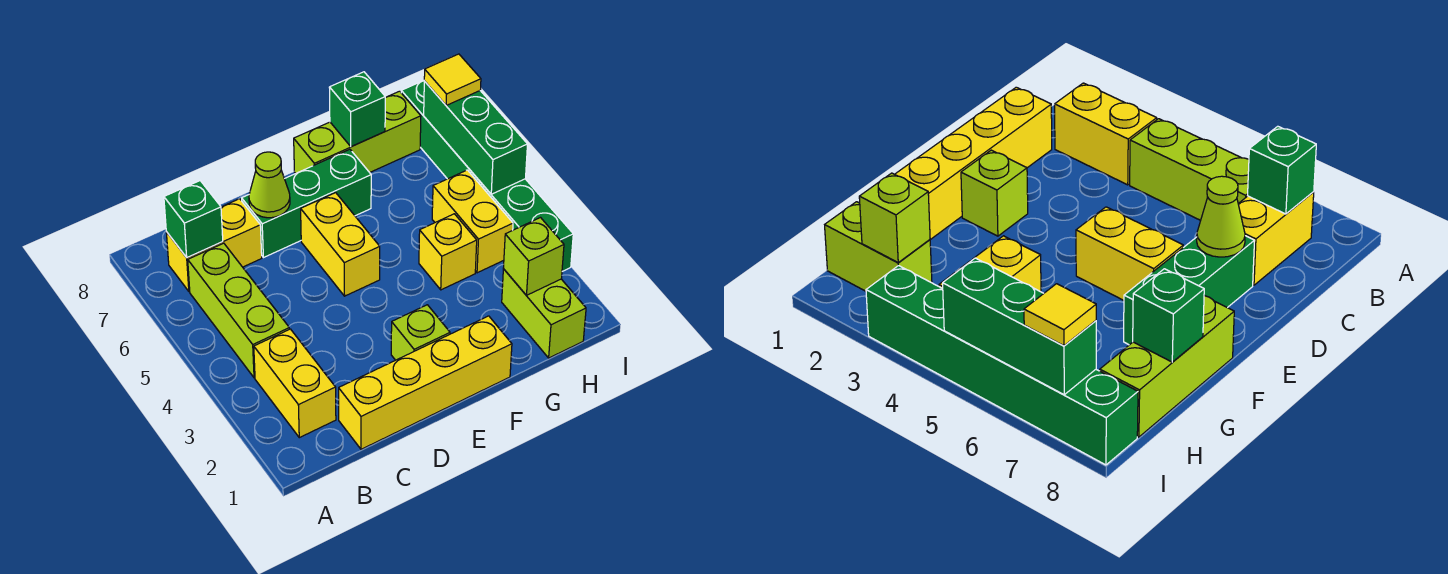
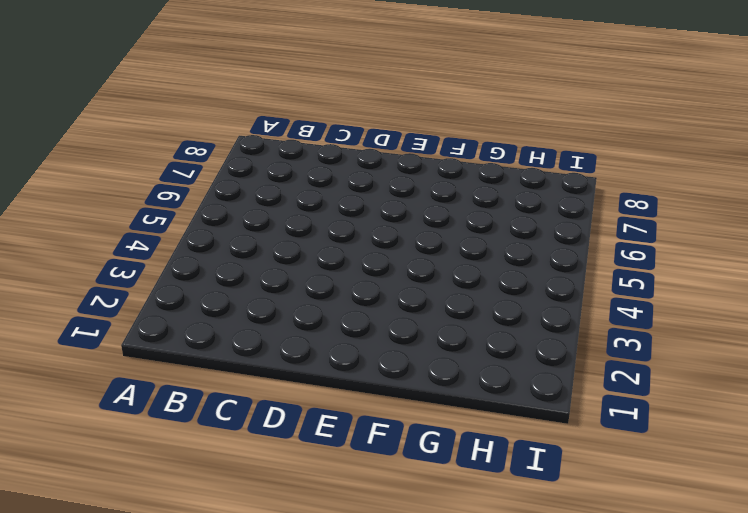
none -> yellow brick B2:B3 level 1
none -> lime brick B4:B6 level 1
none -> yellow brick B7:C7 level 1

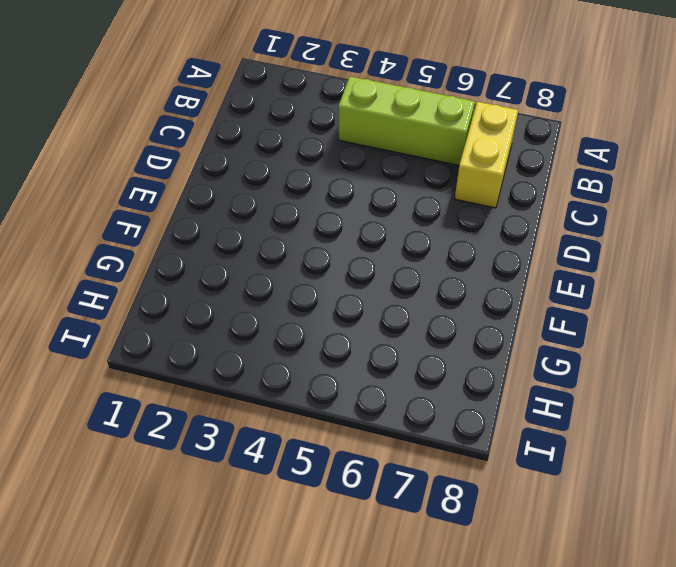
none -> yellow brick B2:B3 level 1
none -> yellow brick C1:F1 level 1
none -> green brick D7:F7 level 1

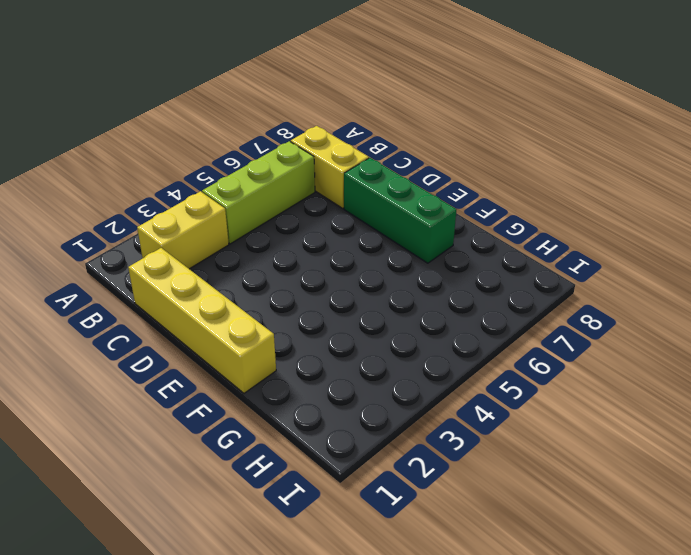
none -> lime brick E2 level 1
none -> yellow brick E5:E6 level 1
none -> lime brick F8:H8 level 1

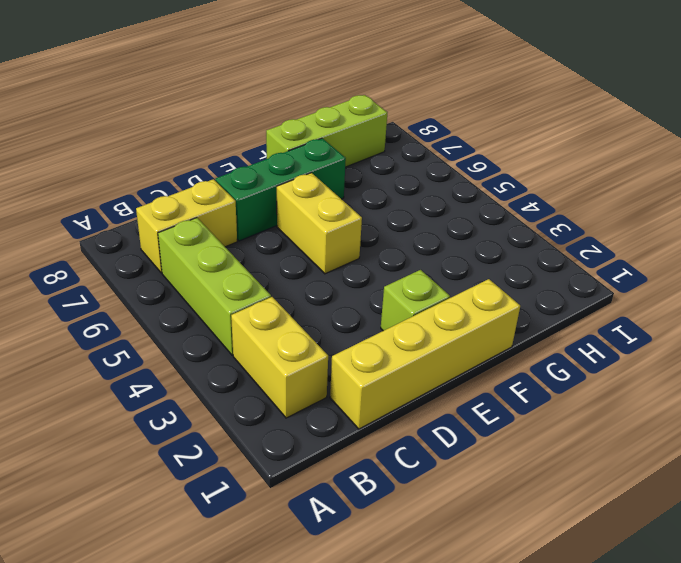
none -> yellow brick G4 level 1
none -> lime brick H1:H2 level 1
none -> yellow brick H4:H5 level 1

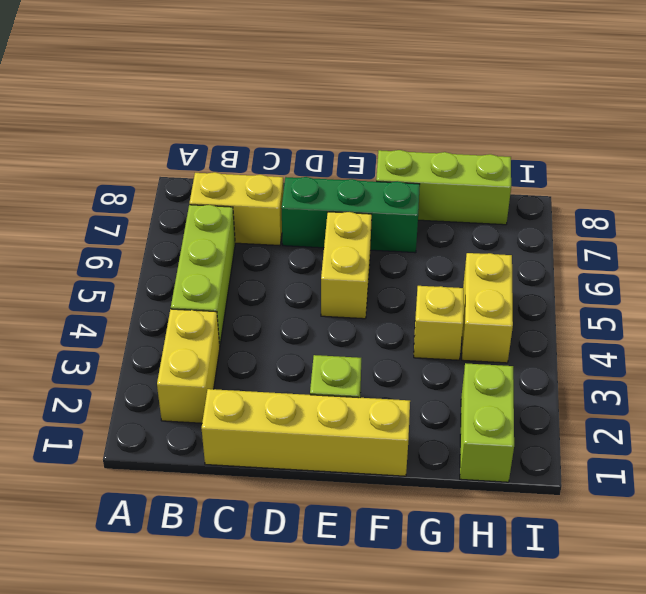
none -> green brick I3:I8 level 1
none -> green brick B7 level 2
none -> lime cone D7 level 2

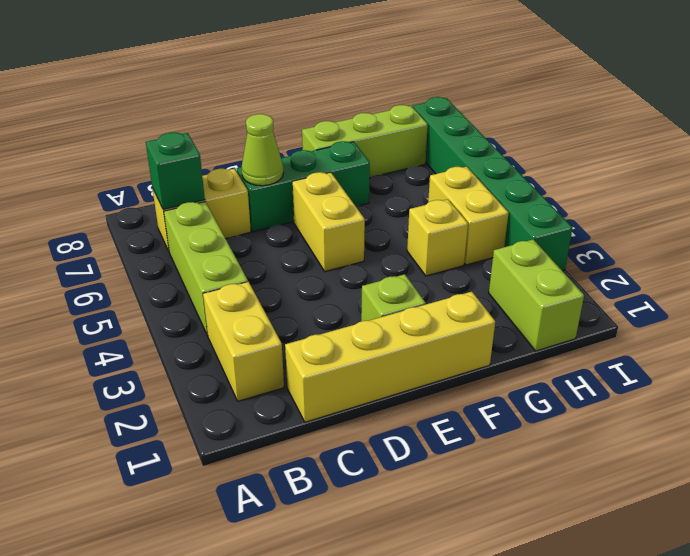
none -> green brick G8 level 2
none -> lime brick H2 level 2
none -> green brick I5:I7 level 2

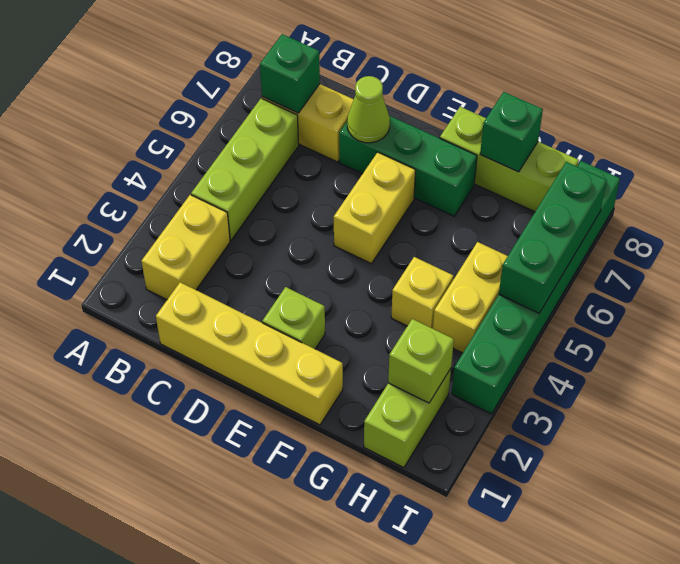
none -> yellow tile I7 level 3

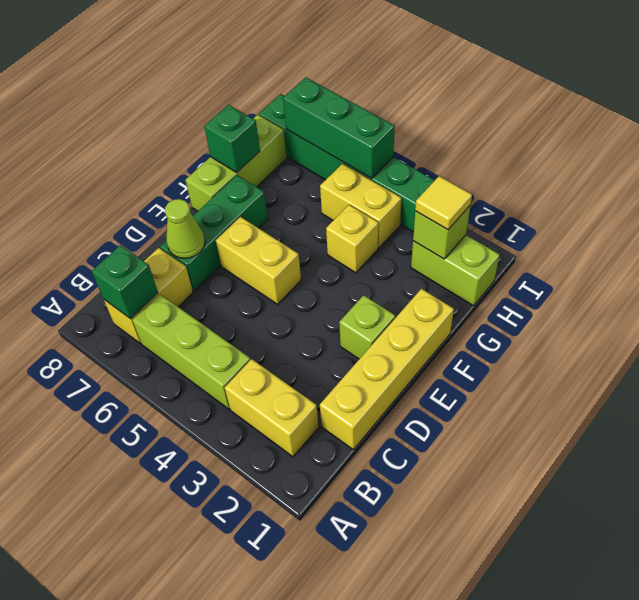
yellow tile H2 level 3 -> yellow tile I7 level 3

